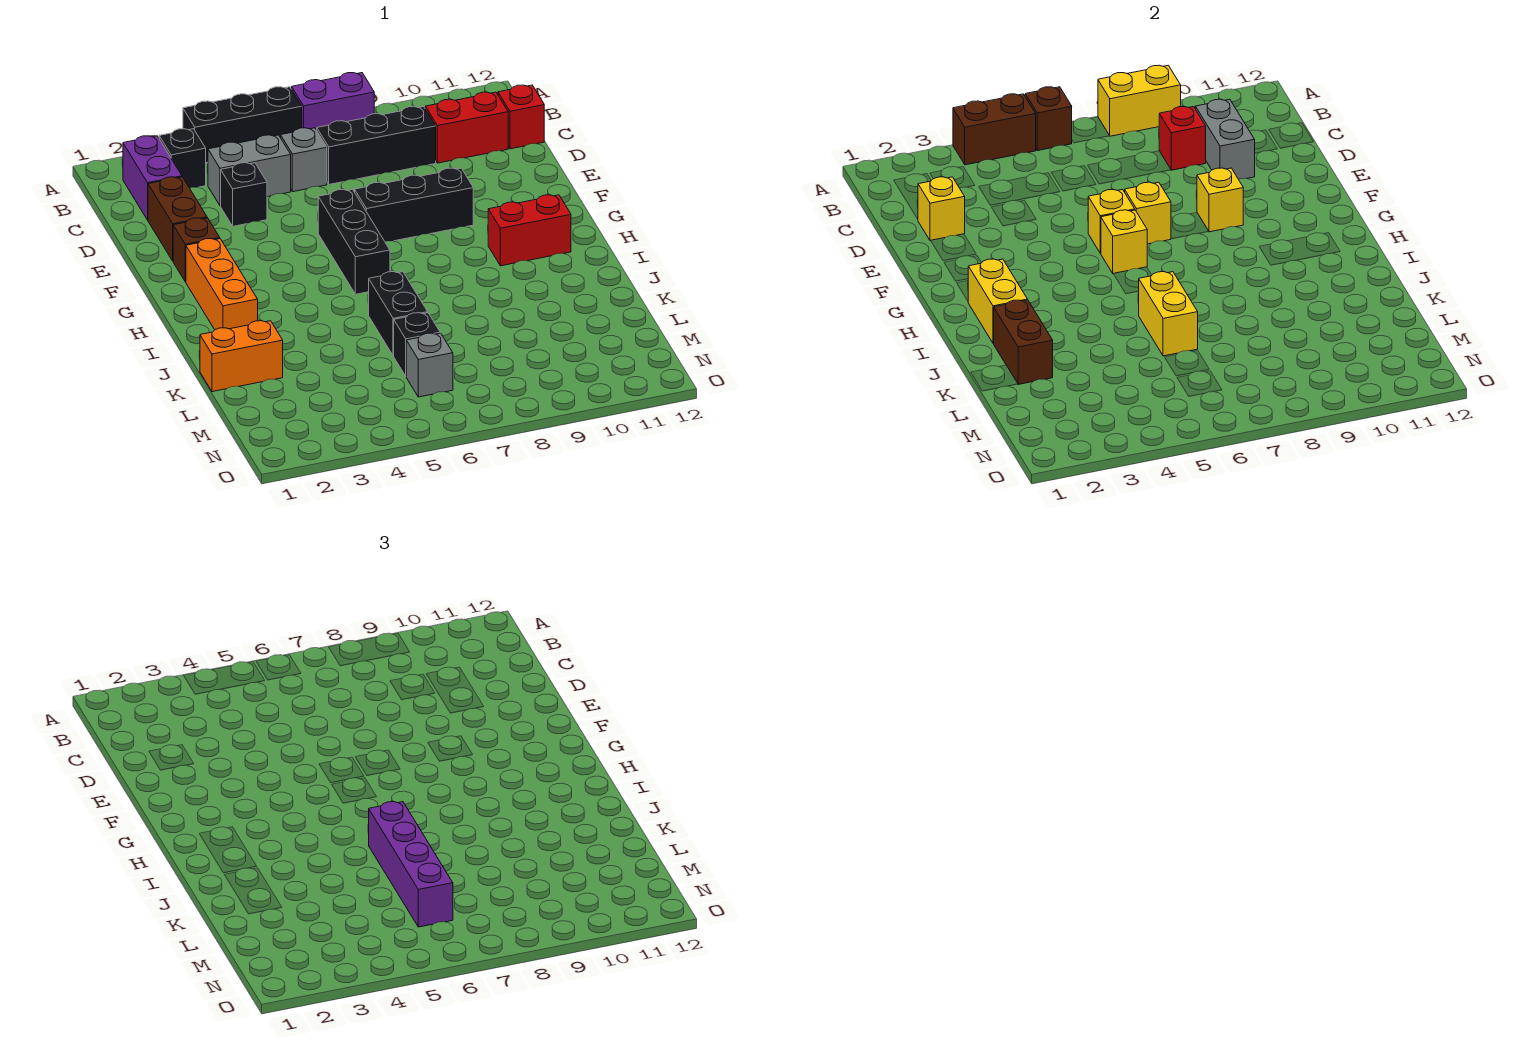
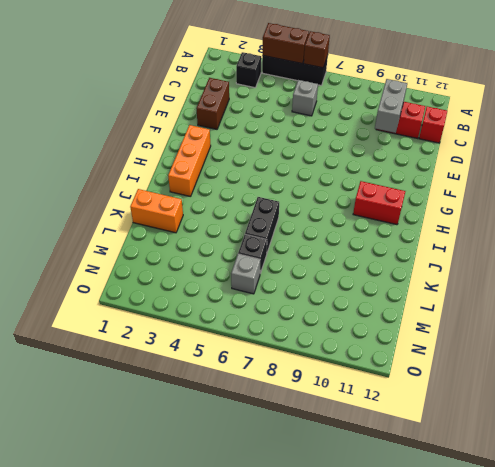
none -> purple brick A7:A8 level 1
none -> purple brick B2:C2 level 1
none -> grey brick C4:C5 level 1
none -> black brick C7:C9 level 1

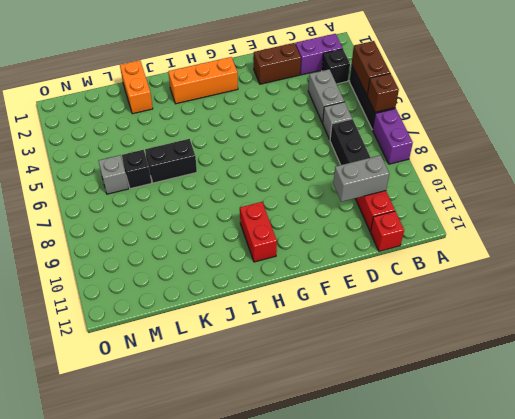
none -> black brick D4 level 1
none -> brown brick F2 level 1
none -> black brick F6:H6 level 1
none -> black brick F7:F9 level 1

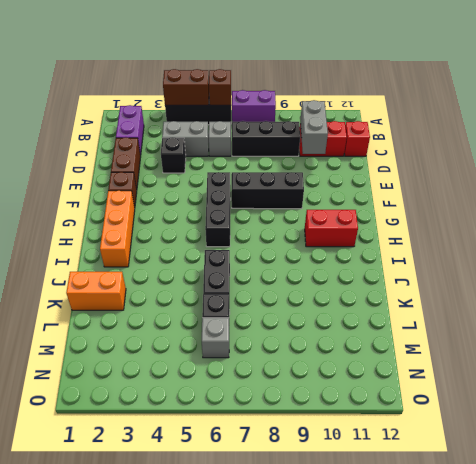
none -> black brick B3 level 1
none -> yellow brick A8:A9 level 2
none -> red brick C9 level 2
none -> yellow brick D2 level 2

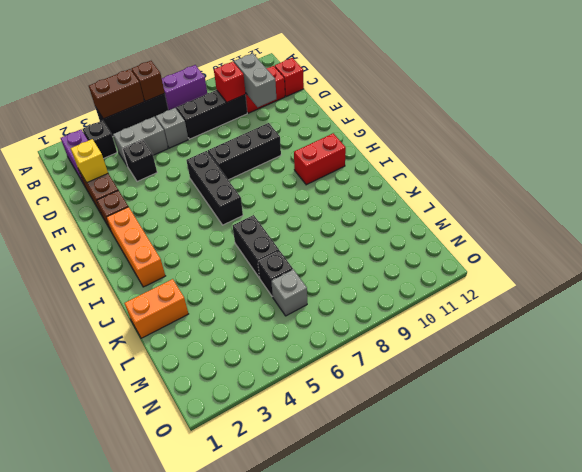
none -> yellow brick A8:A9 level 2
none -> yellow brick F6 level 2
none -> yellow brick F7 level 2
none -> yellow brick F9 level 2

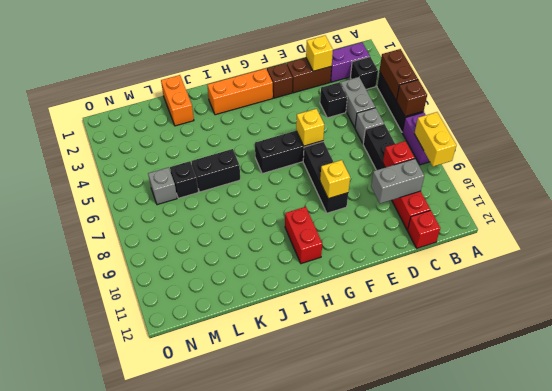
none -> yellow brick F7 level 2
none -> yellow brick G6 level 2
none -> yellow brick H2:I2 level 2
none -> brown brick J2:K2 level 2

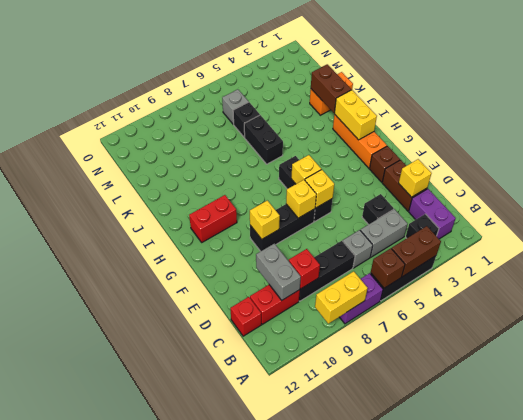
none -> yellow brick J6:K6 level 2
none -> purple brick J6:M6 level 3

